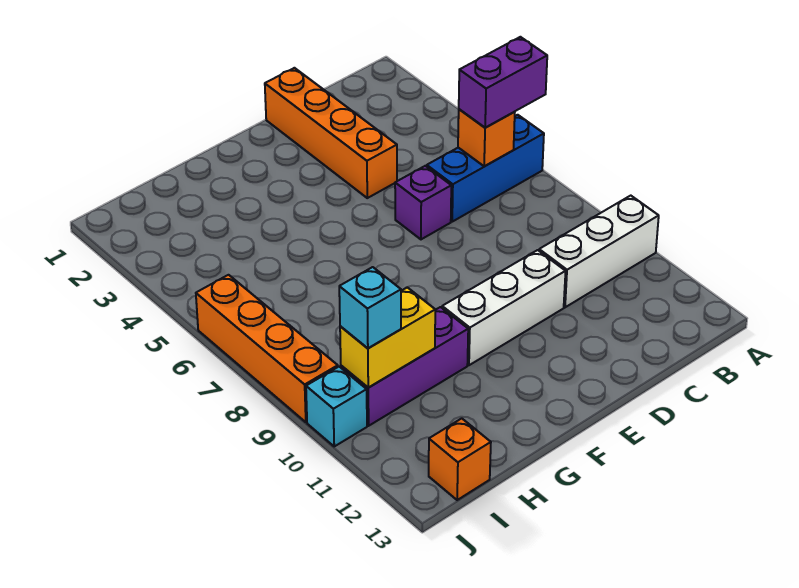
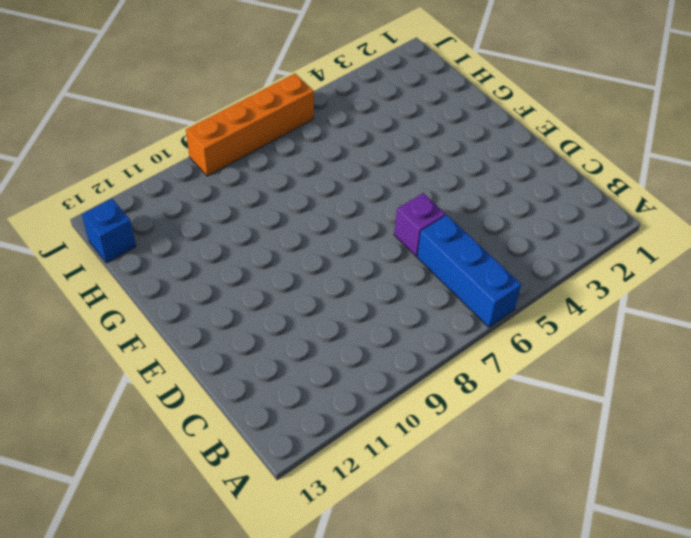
blue brick I13 level 1 -> orange brick I13 level 1
none -> white brick A10:C10 level 1
none -> orange brick D1:D4 level 1
none -> white brick D10:F10 level 1

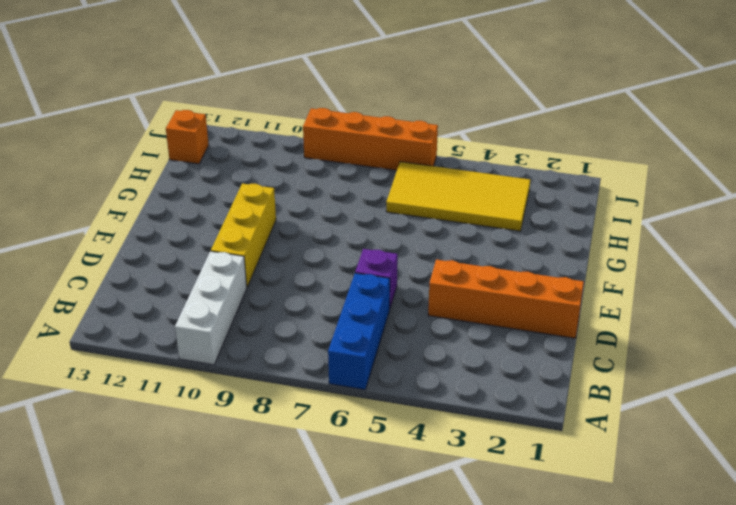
yellow brick D10:F10 level 1 -> white brick D10:F10 level 1
yellow tile H3:I6 level 1 -> none
none -> purple brick G10:I10 level 1
none -> cyan brick J10 level 1
none -> orange brick B6 level 2

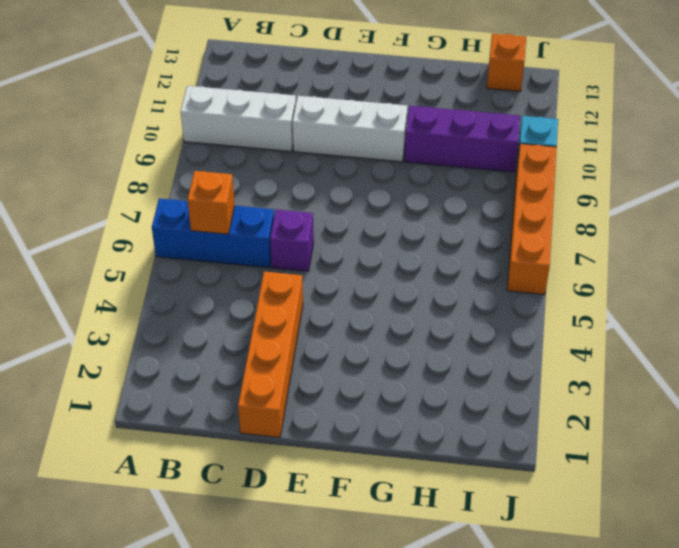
none -> yellow brick H10:I10 level 2
none -> purple brick A6:B6 level 3
none -> cyan brick I10 level 3

